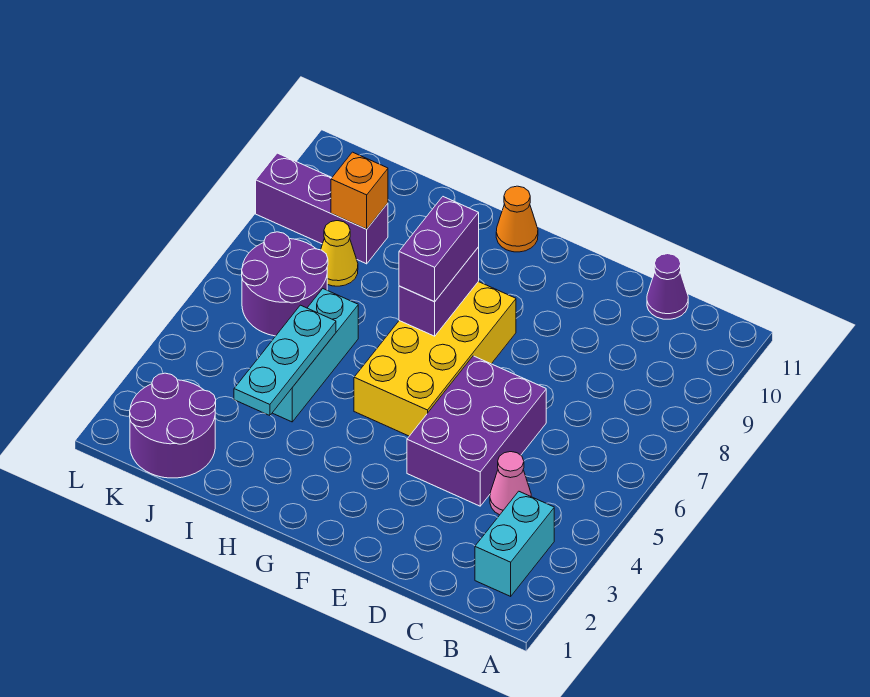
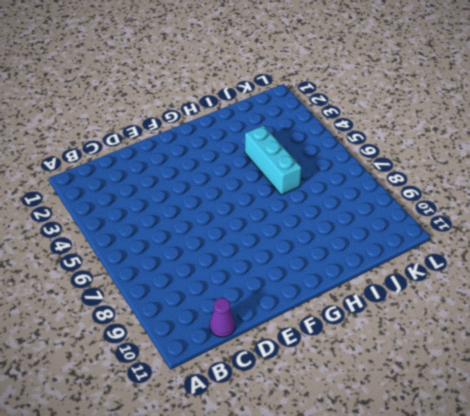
none -> cyan brick B2:B3 level 1
none -> pink cone C4 level 1
none -> purple brick D4:E6 level 1

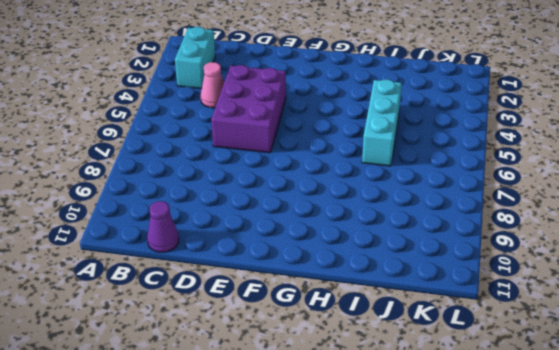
none -> yellow brick F5:G8 level 1
none -> orange cone G11 level 1
none -> purple round brick J1:K2 level 1

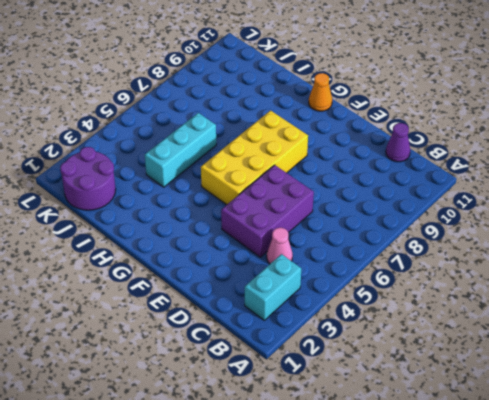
none -> purple round brick J6:K7 level 1
none -> yellow cone J8 level 1
none -> purple brick J9:L9 level 1

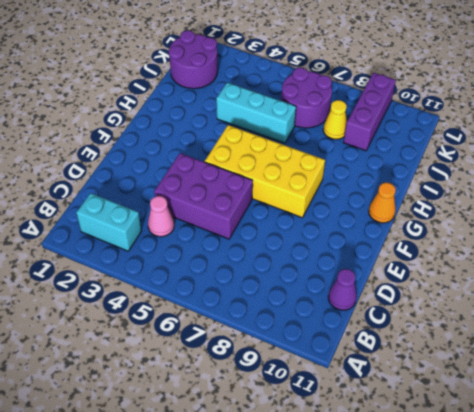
none -> purple brick G7:G8 level 2
none -> cyan plate I3:I5 level 2
none -> orange brick J9 level 2

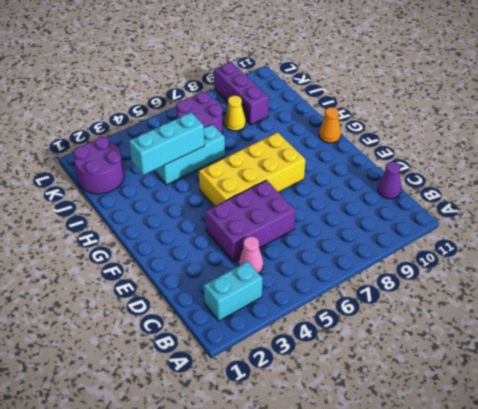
cyan brick I3:I5 level 2 -> cyan plate I3:I5 level 2
none -> purple brick G7:G8 level 2
none -> orange brick J9 level 2
none -> purple brick G7:G8 level 3

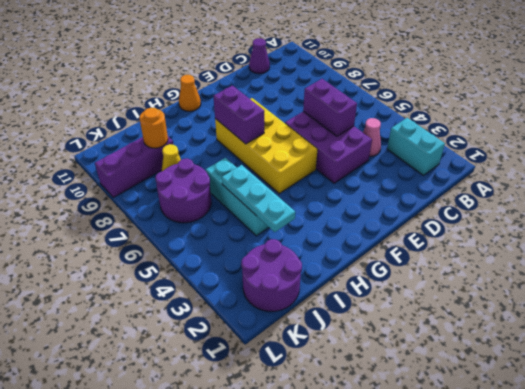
purple brick D5:D6 level 2 -> purple brick G7:G8 level 3
orange round brick J9 level 2 -> orange brick J9 level 2

